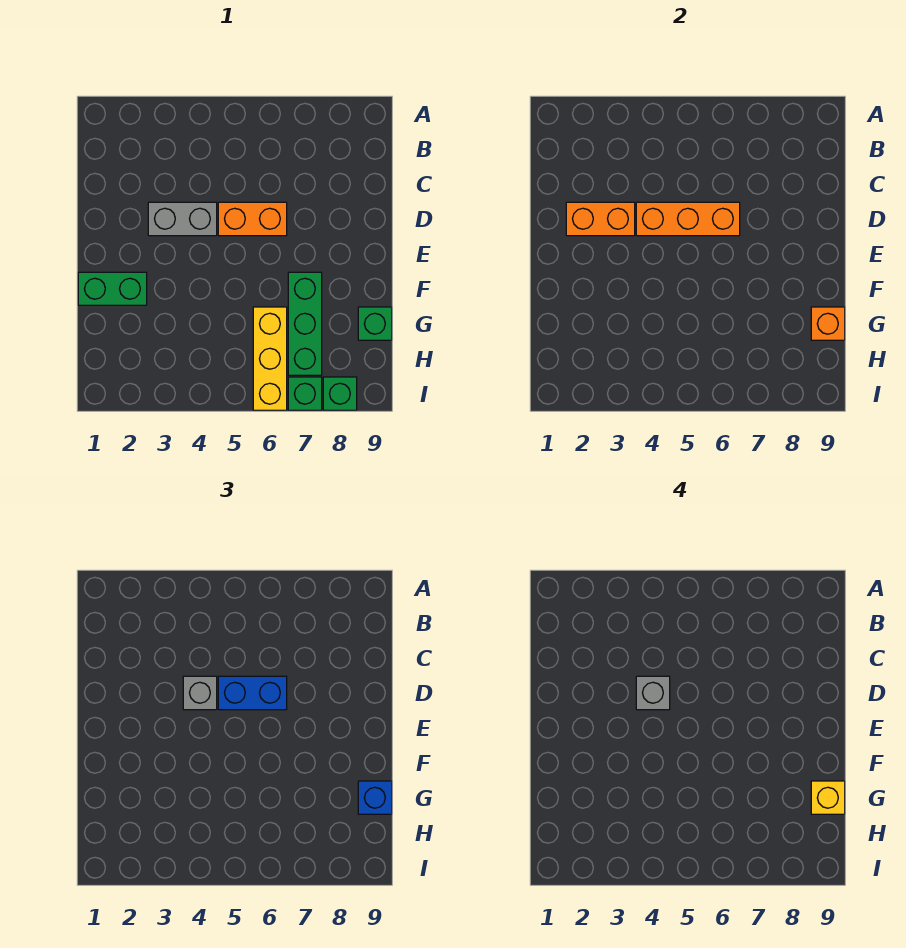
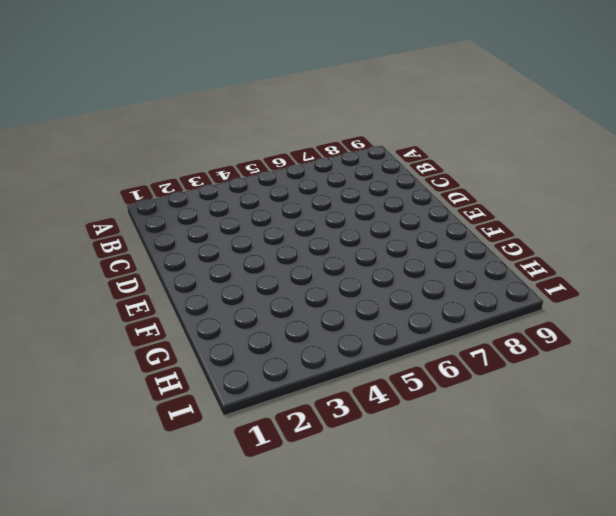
none -> grey brick D3:D4 level 1
none -> orange brick D5:D6 level 1
none -> green brick F1:F2 level 1

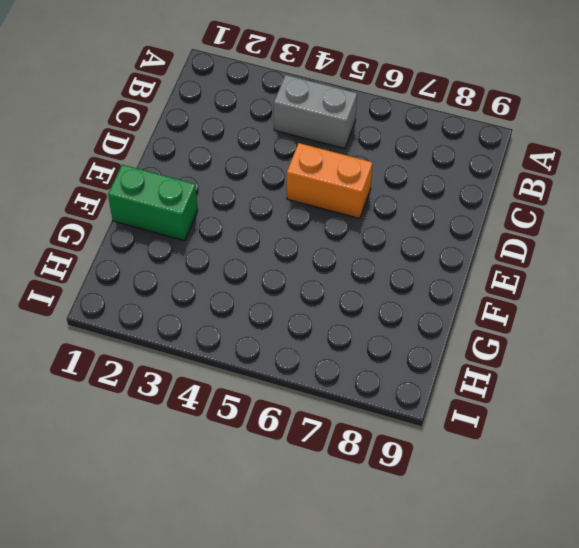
grey brick B4:B5 level 1 -> grey brick D3:D4 level 1
none -> green brick F7:H7 level 1
none -> yellow brick G6:I6 level 1
none -> green brick G9 level 1

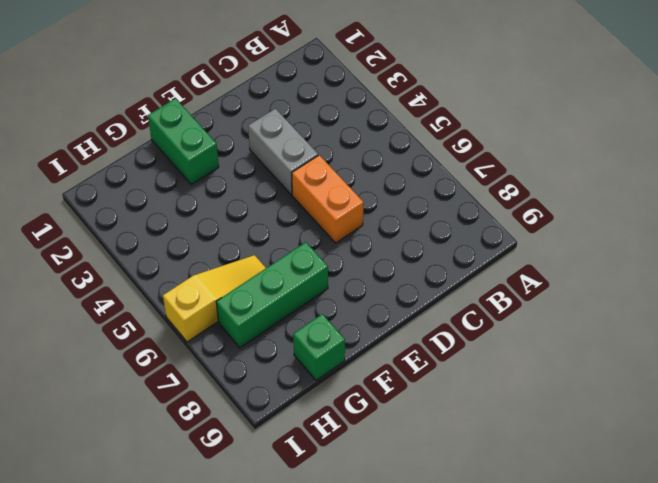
yellow slope G6:I6 level 1 top I -> yellow brick G6:I6 level 1
none -> green brick I7 level 1
none -> green brick I8 level 1
none -> orange brick D2:D3 level 2

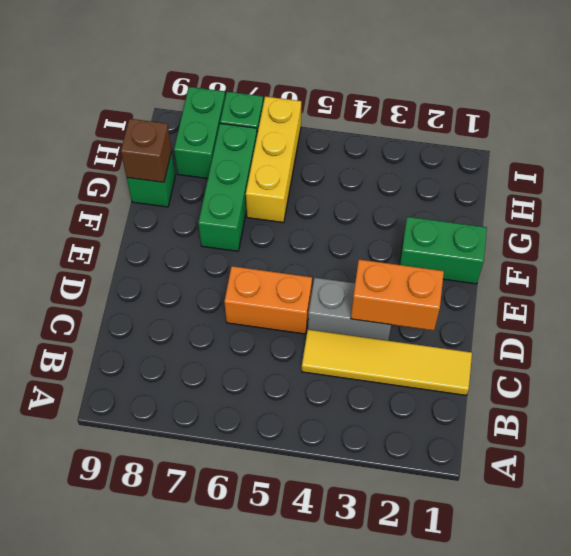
yellow tile C1:C4 level 1 -> none
brown brick G9 level 2 -> orange brick G9 level 2
green brick H8:I8 level 1 -> green brick I8 level 1
none -> orange brick D4:D6 level 2
none -> grey brick D4 level 3
none -> blue brick D5:D6 level 3

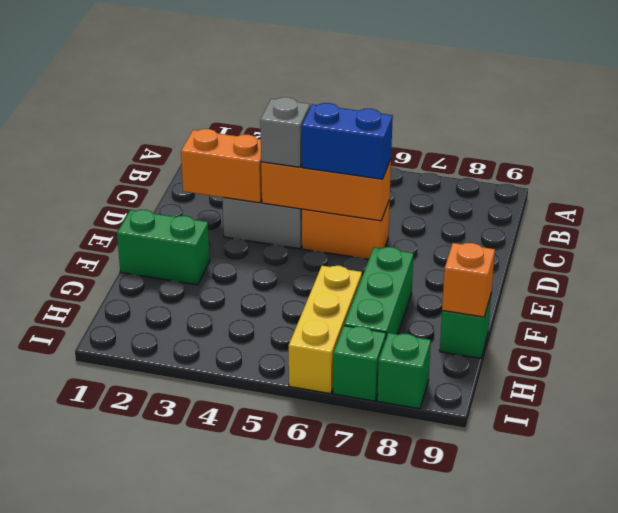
none -> blue brick G9 level 3
none -> grey brick D4 level 4
none -> yellow brick G9 level 4

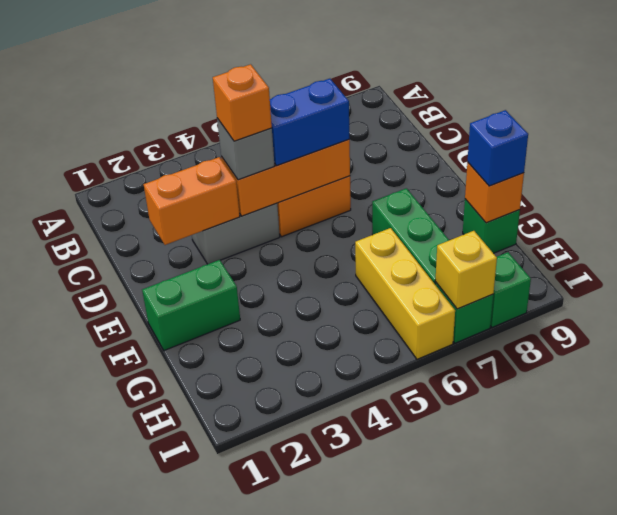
orange brick D4 level 4 -> grey brick D4 level 4
yellow brick I7 level 2 -> yellow brick G9 level 4

